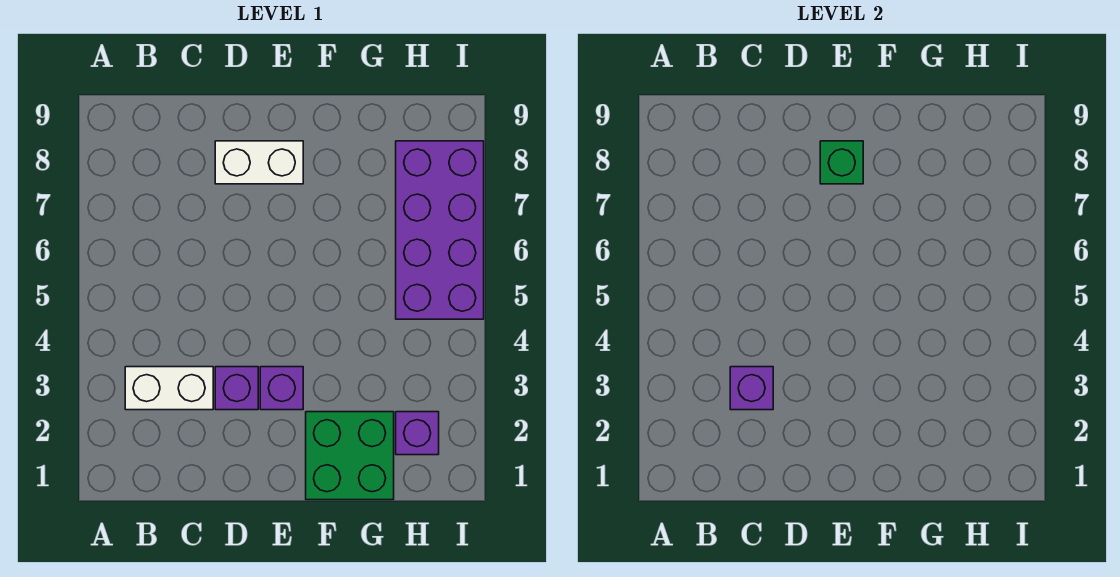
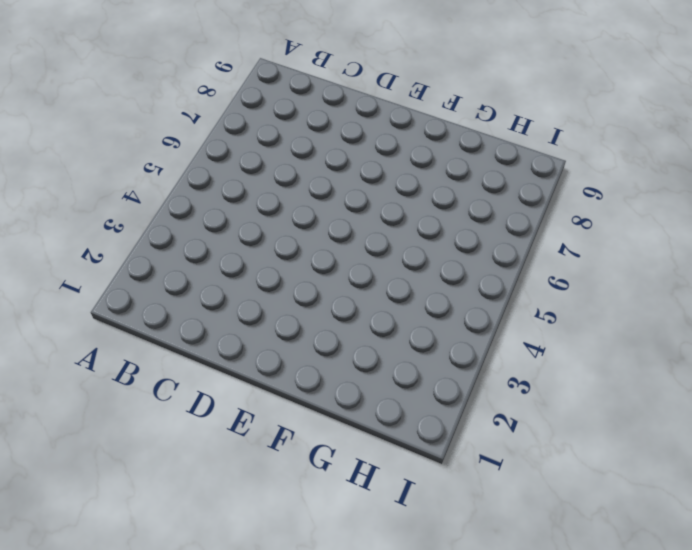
none -> white brick B3:C3 level 1
none -> purple brick D3 level 1

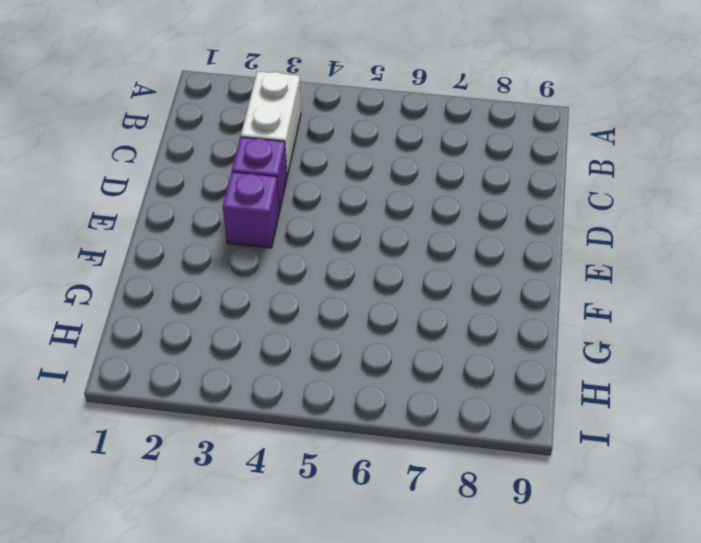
none -> white brick D8:E8 level 1
none -> green brick F1:G2 level 1

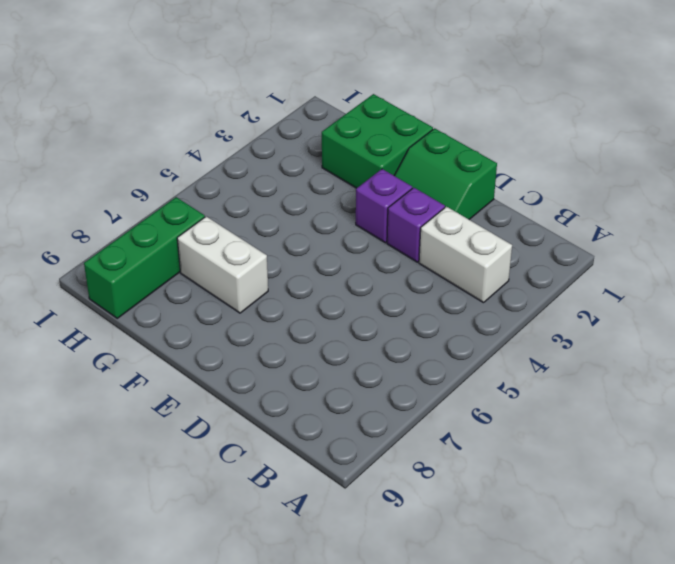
green slope D1:E2 level 1 top 1 -> none
white brick F7:G7 level 1 -> white brick D8:E8 level 1
green brick H7:H9 level 1 -> purple brick H5:I8 level 1
none -> purple brick H2 level 1
none -> purple brick C3 level 2

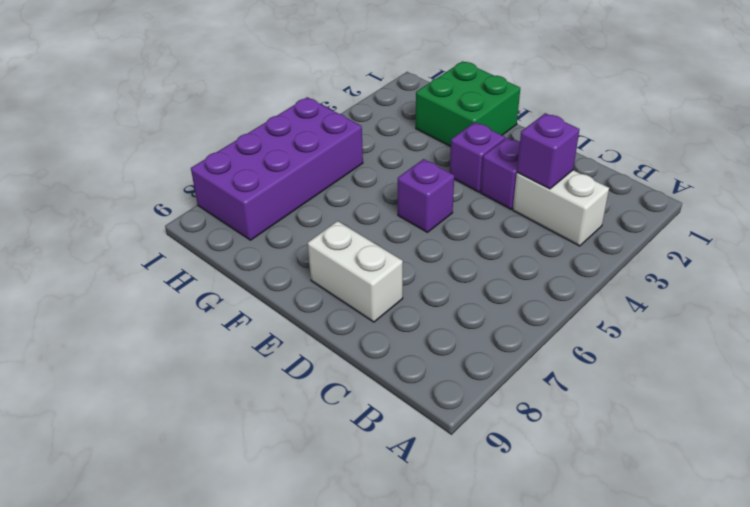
purple brick E5 level 1 -> purple brick H2 level 1
none -> green brick E8 level 2

